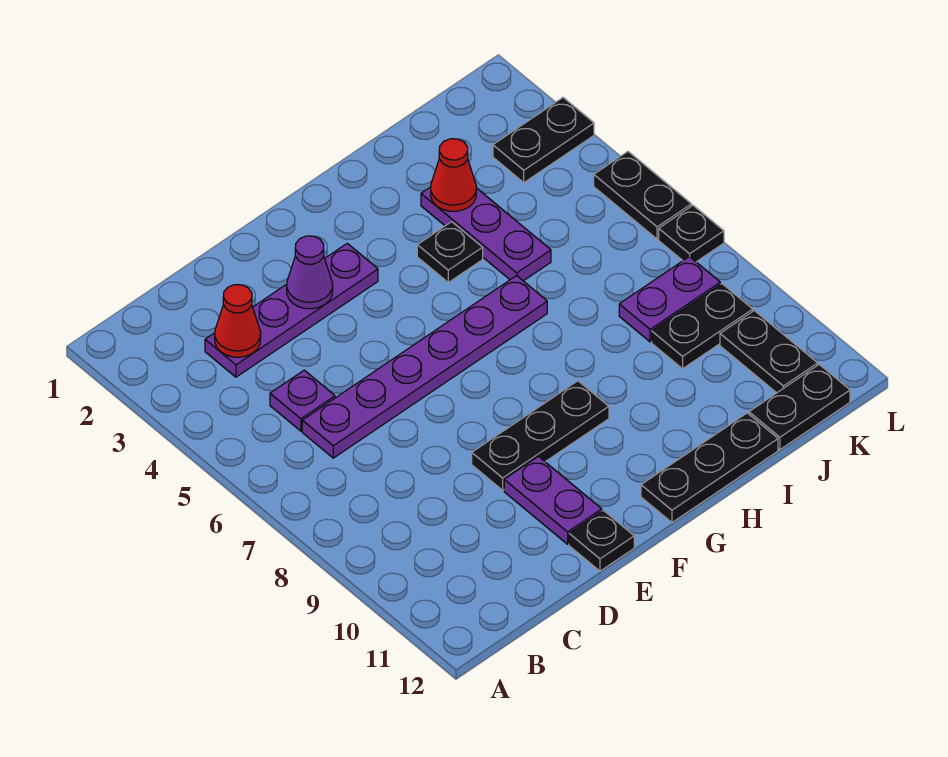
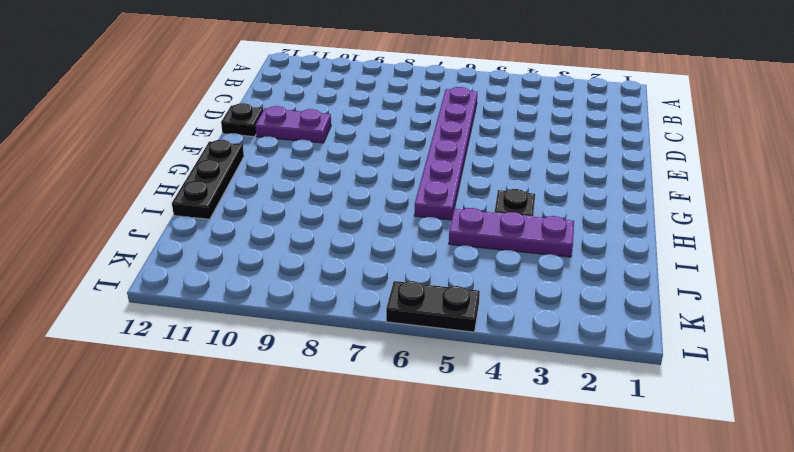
none -> purple plate C3:F3 level 1
none -> purple plate C5 level 1
none -> black plate E9:G9 level 1

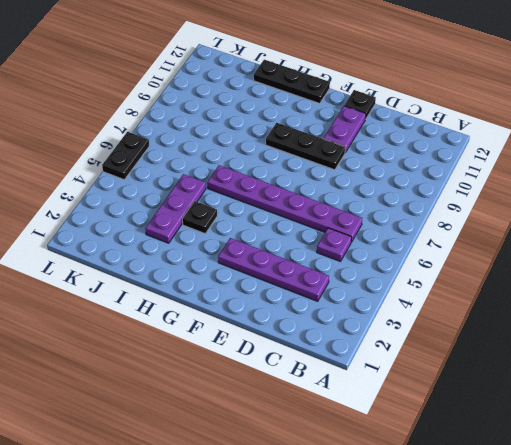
none -> purple plate J8:K8 level 1
none -> black plate J9:K9 level 1
none -> black plate J12:K12 level 1

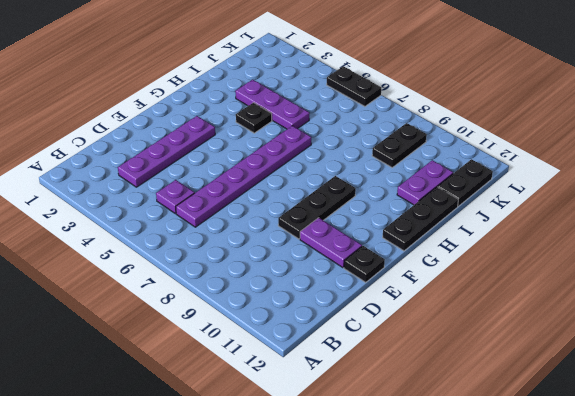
purple plate I11:J11 level 1 -> purple plate J8:K8 level 1
none -> black plate K3:L3 level 1
none -> black plate K10:K11 level 1
none -> black plate L7 level 1

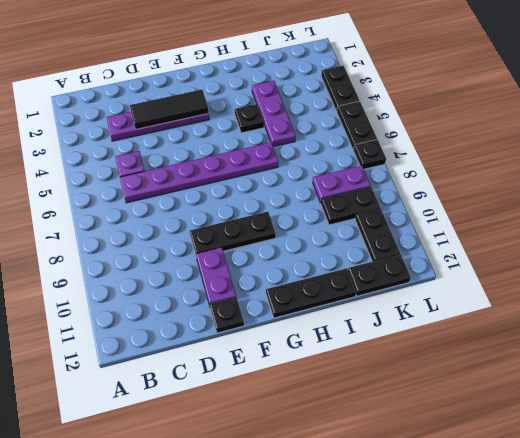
black tile D3:F3 level 2 -> purple cone E3 level 2
black plate L3:L4 level 1 -> black plate K3:L3 level 1
none -> red cone C3 level 2
none -> red cone I3 level 2

